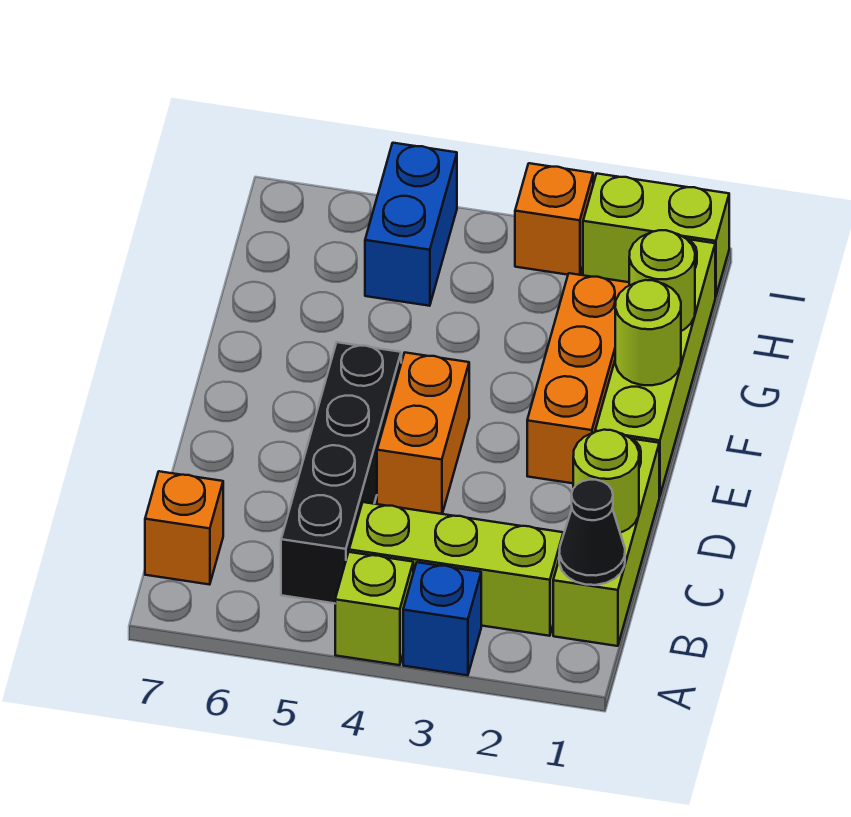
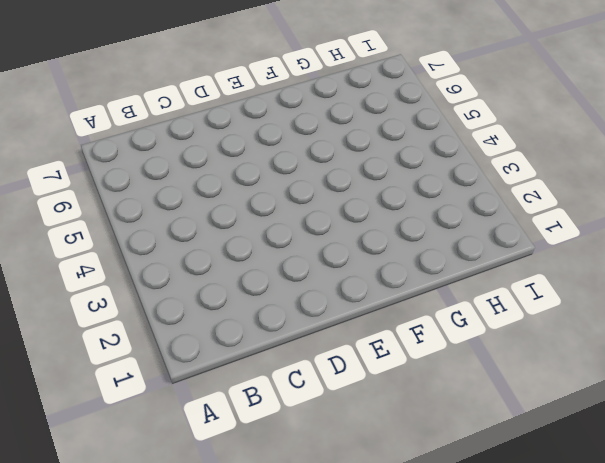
none -> blue brick A3 level 1
none -> lime brick A4 level 1
none -> lime brick B1:D1 level 1

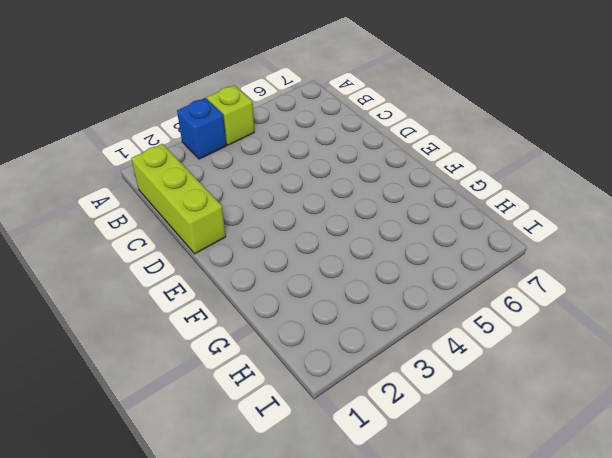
none -> lime brick B2:B4 level 1
none -> black brick B5:E5 level 1
none -> orange brick B7 level 1

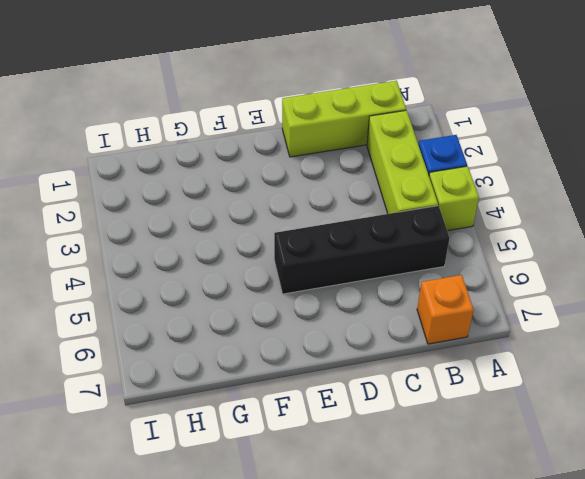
none -> orange brick D4:E4 level 1
none -> lime brick E1:H1 level 1
none -> orange brick E2:G2 level 1

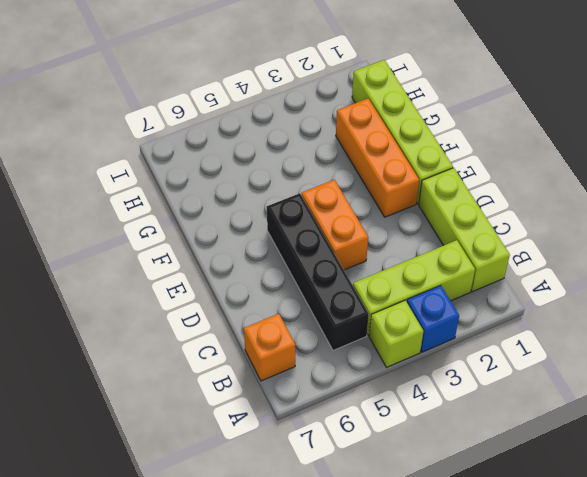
none -> blue brick H5:I5 level 1
none -> lime brick I1:I2 level 1
none -> orange brick I3 level 1

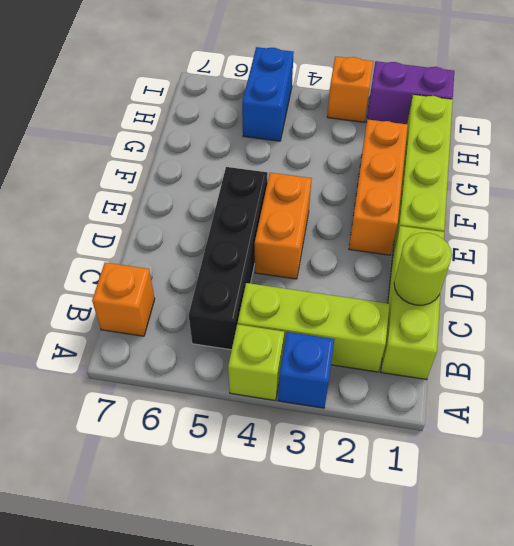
purple brick I1:I2 level 1 -> lime brick I1:I2 level 1
none -> black cone B1 level 2
none -> lime round brick F1 level 2
none -> lime round brick G1 level 2

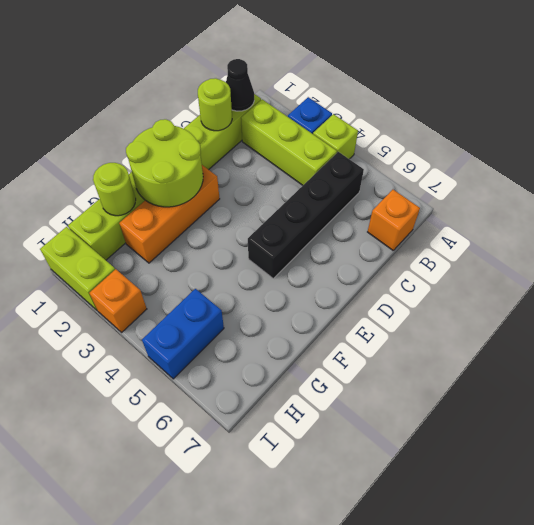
lime round brick E1:F2 level 2 -> lime round brick F1 level 2
none -> orange brick D4:E4 level 1

